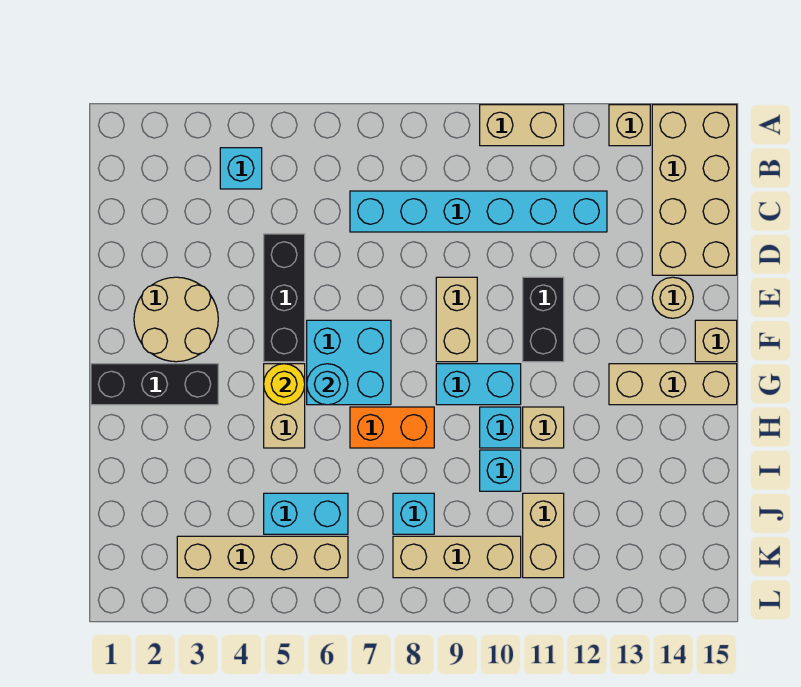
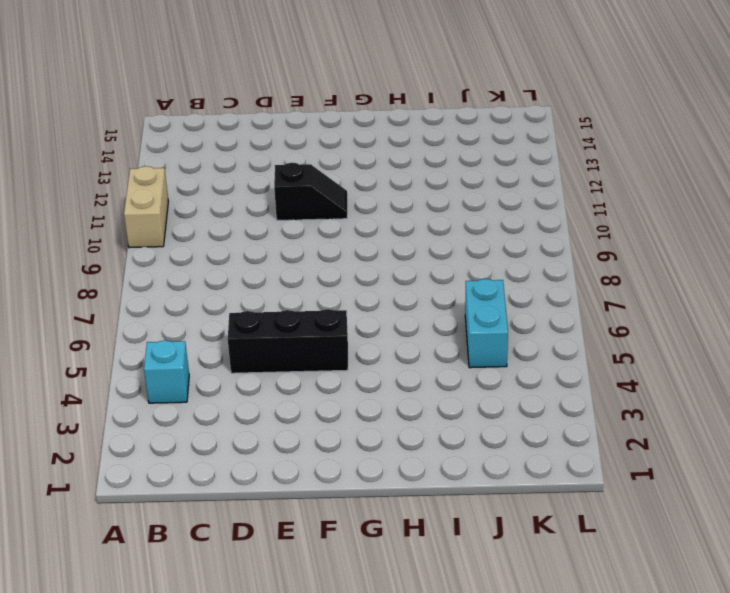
black slope E11:F11 level 1 top E -> black brick E11:F11 level 1
none -> tan brick A13 level 1
none -> tan brick A14:D15 level 1
none -> cyan brick C7:C12 level 1

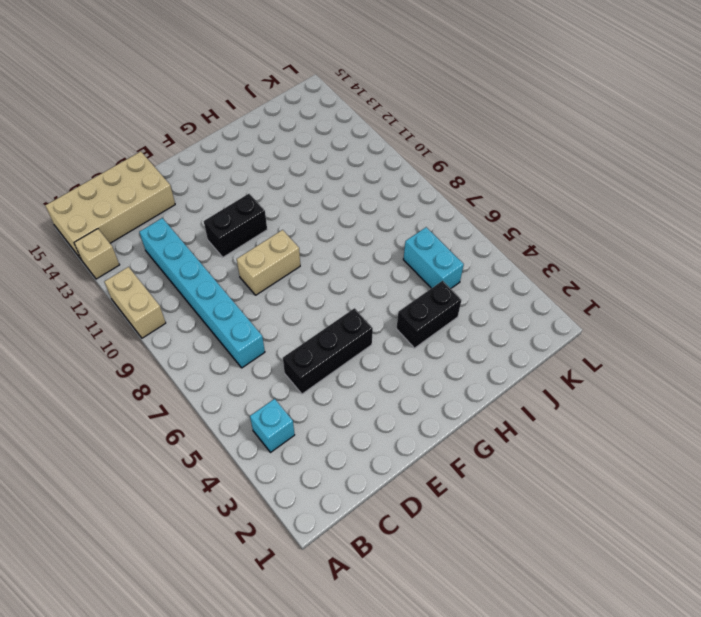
black brick H4:I4 level 1 -> none
none -> tan round brick E2:F3 level 1
none -> tan round brick E14 level 1
none -> cyan brick F6:G7 level 1

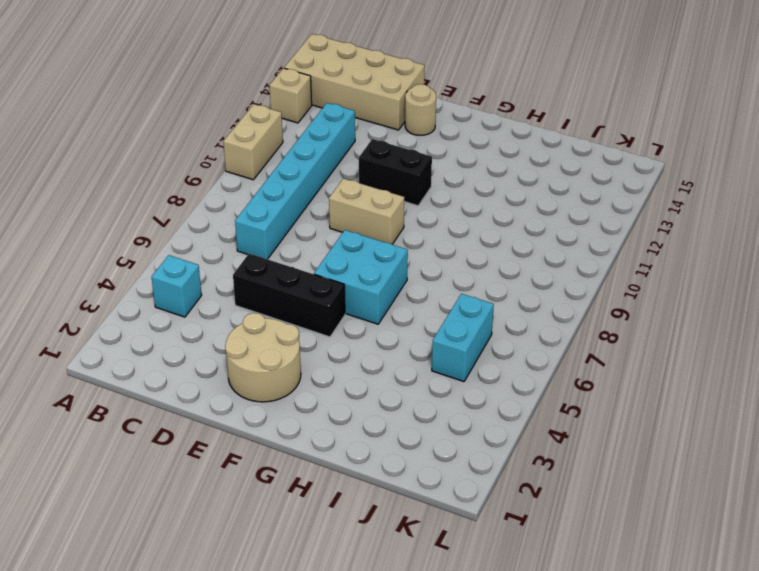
none -> tan brick F15 level 1
none -> black brick G1:G3 level 1
none -> tan brick G5:H5 level 1

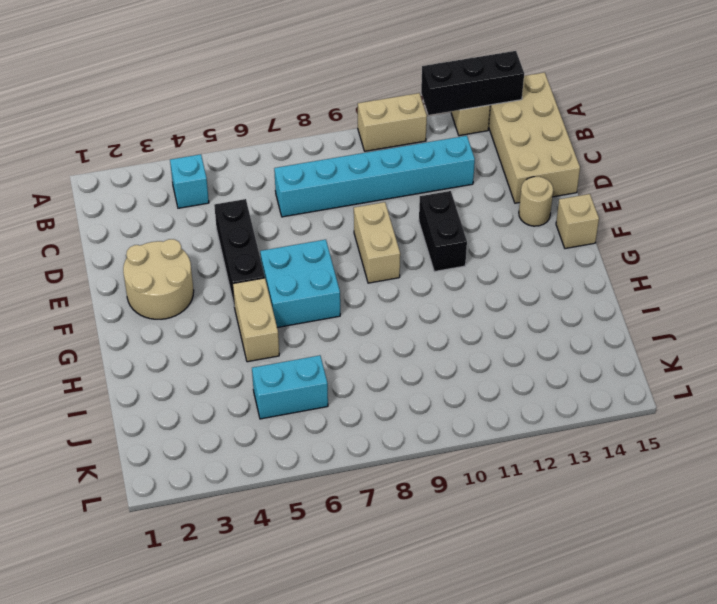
black brick A12:A14 level 2 -> black brick G1:G3 level 1
none -> cyan brick G9:G10 level 1
none -> tan brick G13:G15 level 1
none -> orange brick H7:H8 level 1

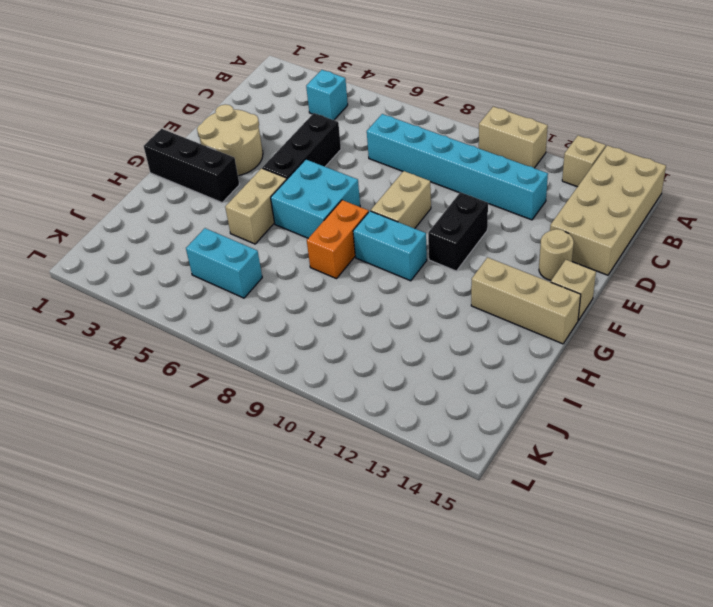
orange brick G8:H8 level 1 -> orange brick H7:H8 level 1
none -> cyan brick H10 level 1
none -> tan brick H11 level 1
none -> cyan brick I10 level 1

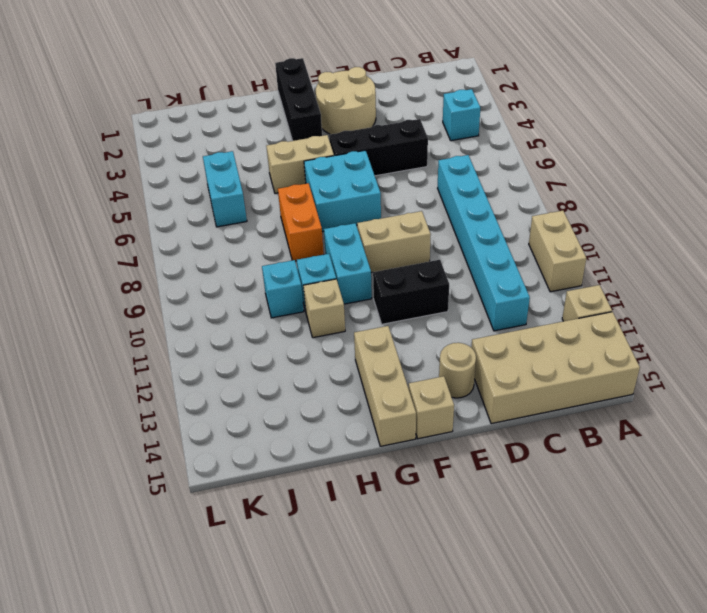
none -> cyan brick J8 level 1
none -> tan brick J11:K11 level 1
none -> tan brick K3:K6 level 1

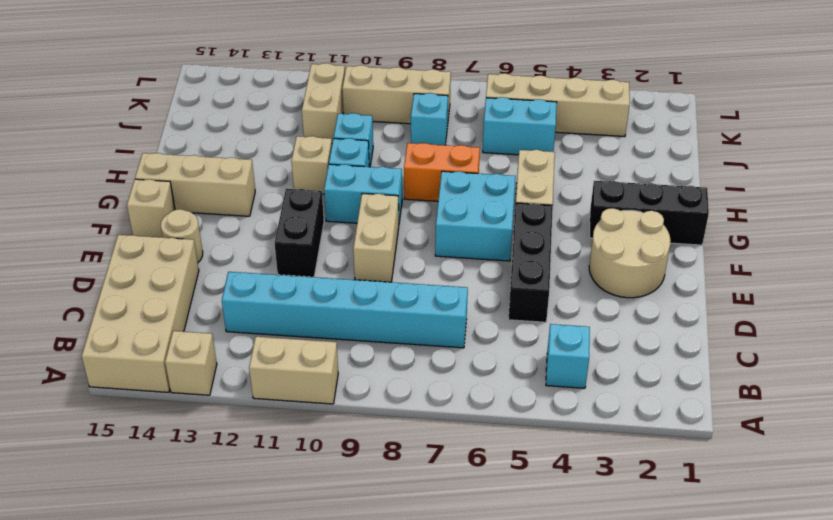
none -> yellow round brick G5 level 2
none -> cyan round brick G6 level 2

